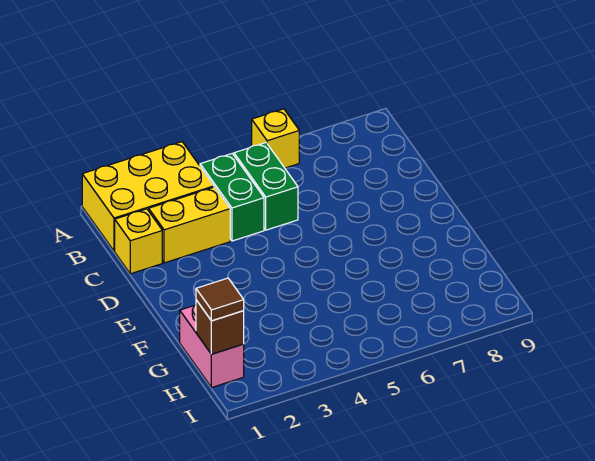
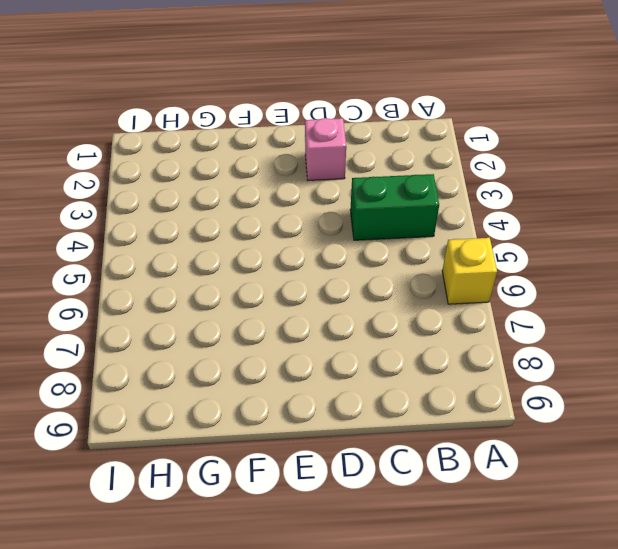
pink brick D2 level 1 -> none
none -> yellow brick A1:B3 level 1
none -> green brick B5:C5 level 1

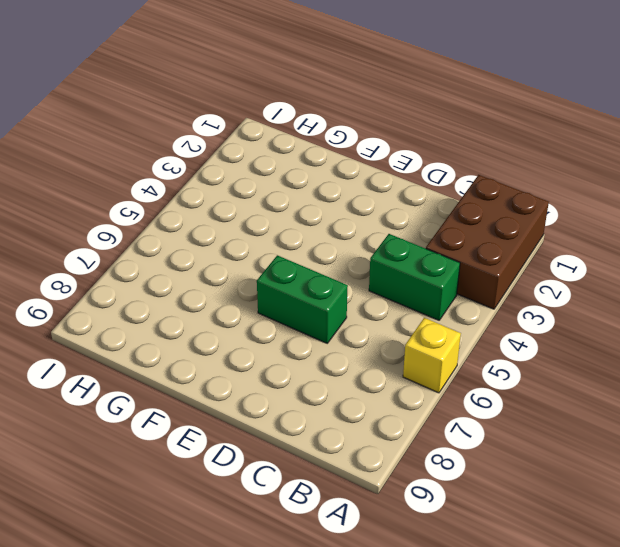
brown brick A1:B3 level 1 -> yellow brick A1:B3 level 1
green brick D6:E6 level 1 -> green brick B5:C5 level 1
none -> yellow brick C1 level 1
none -> yellow brick C2:C3 level 1

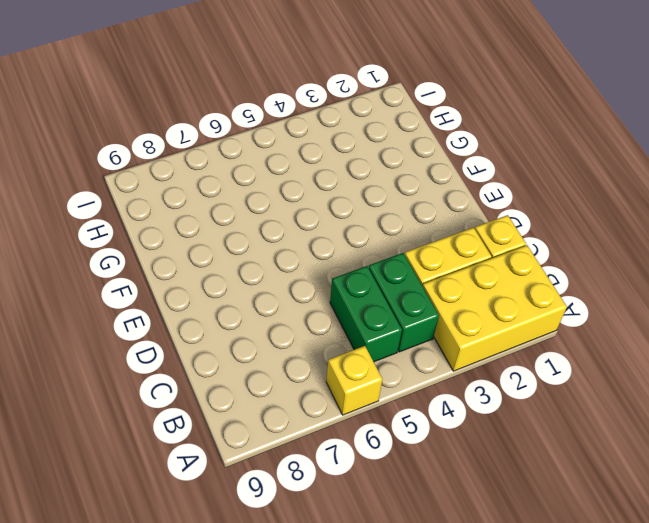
none -> pink brick G1:H1 level 1
none -> brown brick H1 level 2

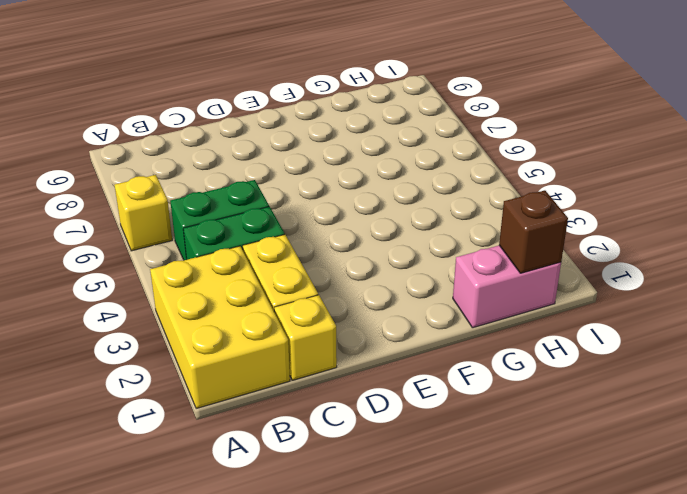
none -> brown tile H1 level 3

